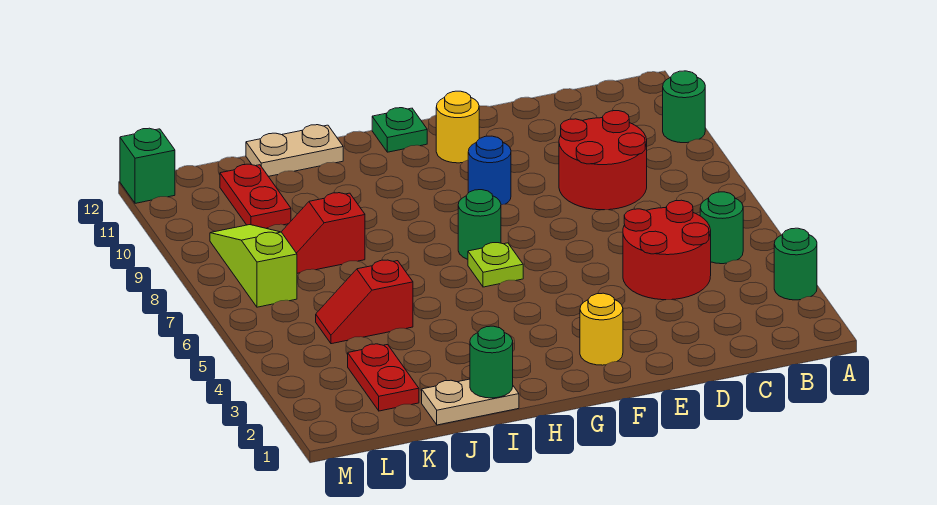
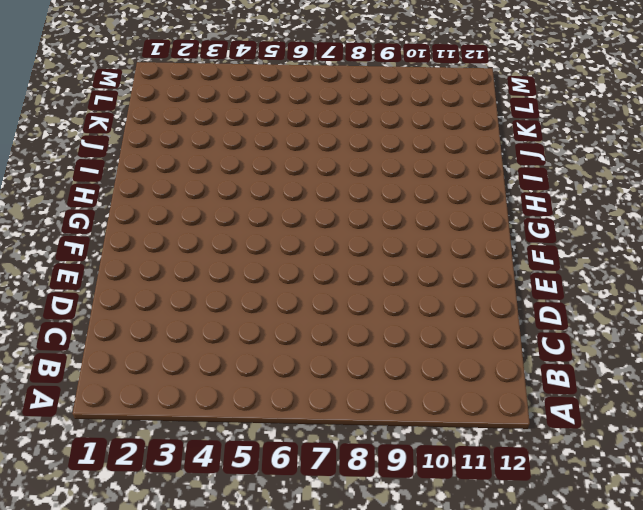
none -> green round brick A3 level 1
none -> green round brick A10 level 1
none -> green round brick B5 level 1

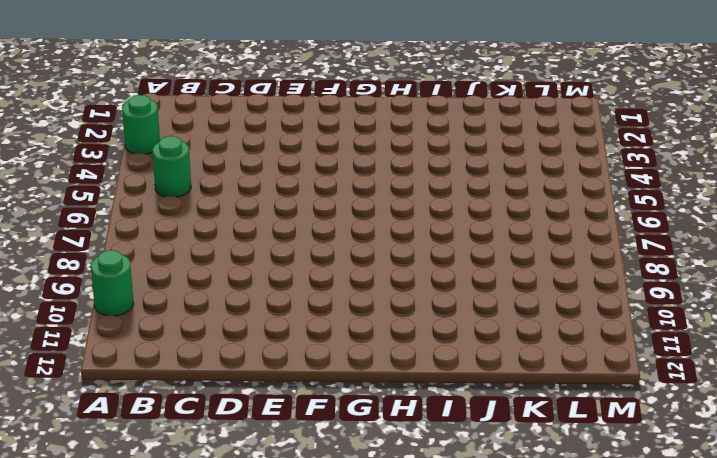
none -> red round brick C4:D5 level 1
none -> red round brick C8:D9 level 1
none -> yellow round brick F2 level 1

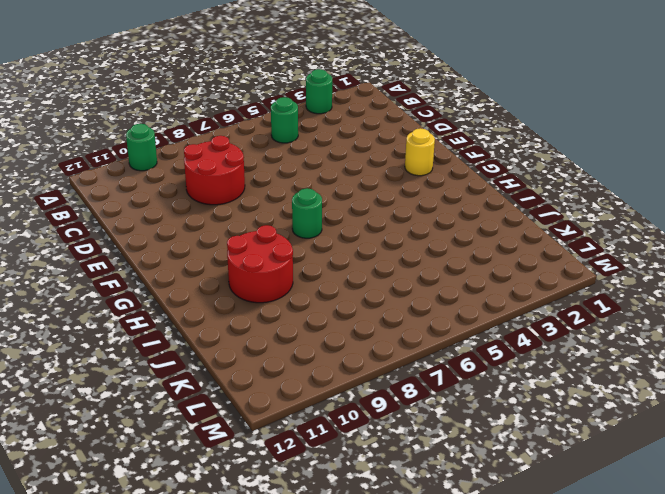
red round brick H9:I10 level 1 -> red round brick C4:D5 level 1
none -> blue round brick F9 level 1
none -> yellow round brick F11 level 1
none -> lime plate G6 level 1

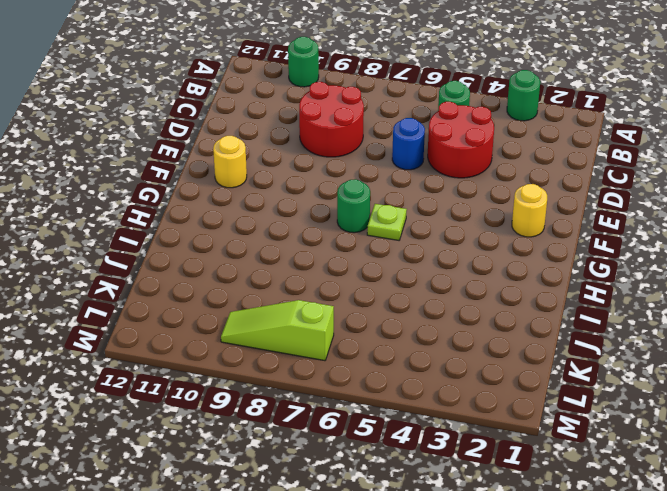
blue round brick D6 level 1 -> blue round brick F9 level 1
none -> green plate G12 level 1
none -> tan plate I1:J1 level 1
none -> tan plate I12:J12 level 1

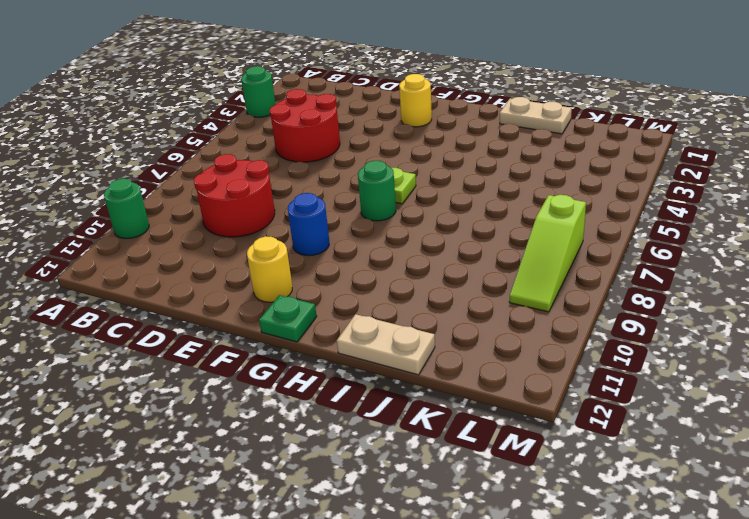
none -> green round brick B5 level 1
none -> red slope J5:K5 level 1 top J
none -> red slope J8:K8 level 1 top J

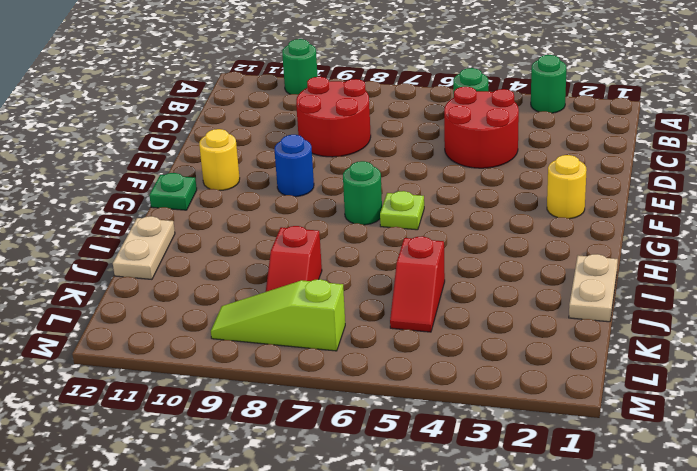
none -> red plate K2:K3 level 1
none -> red plate K10:K11 level 1
none -> green brick M12 level 1

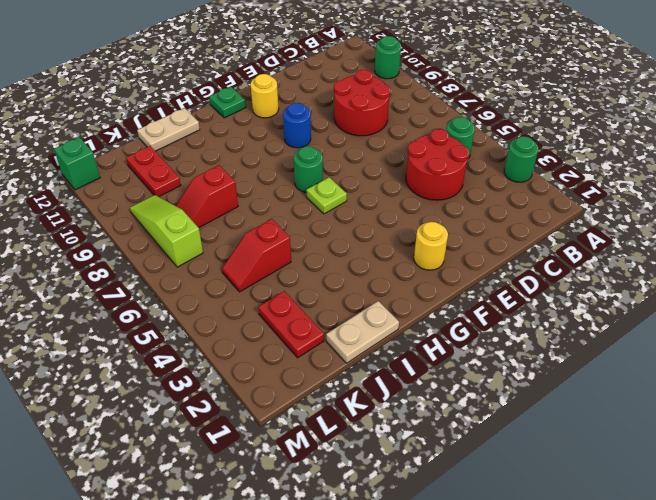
none -> green round brick I1 level 2

